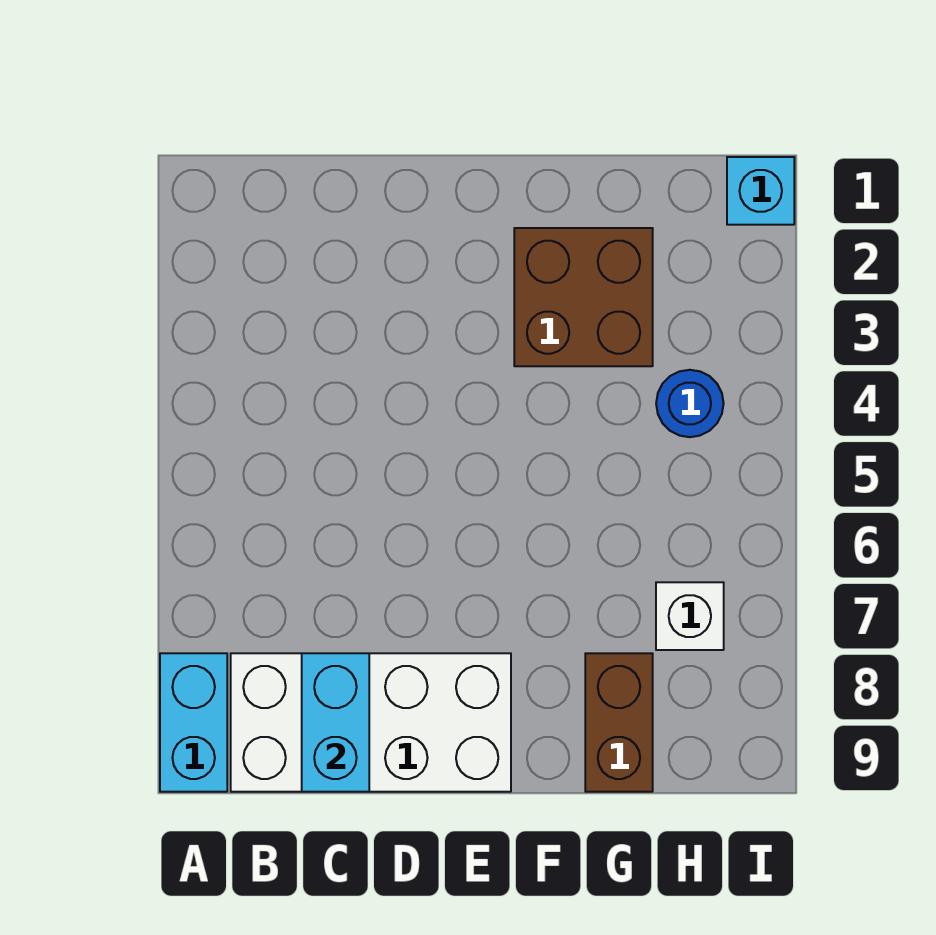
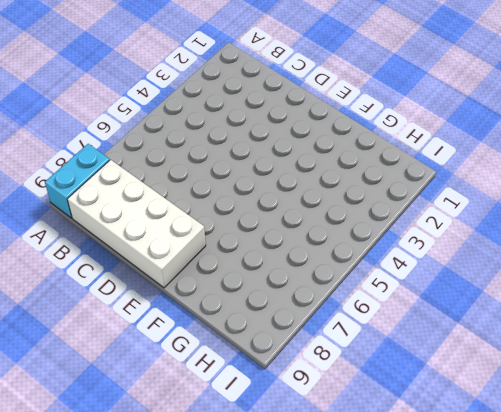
none -> brown brick F2:G3 level 1
none -> brown brick G8:G9 level 1

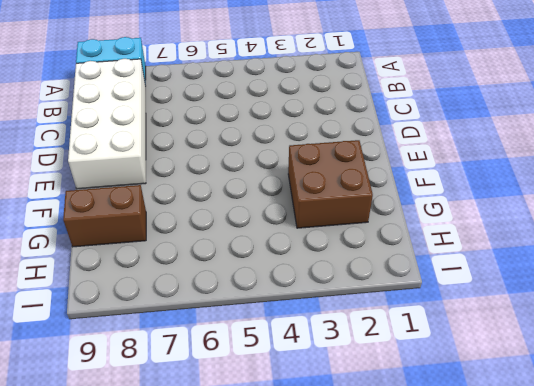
none -> blue round brick H4 level 1
none -> white brick H7 level 1

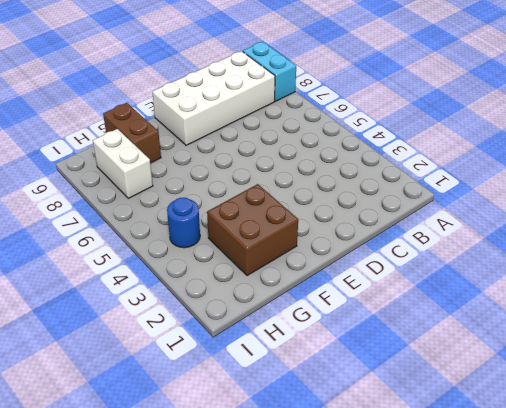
white brick H7:H8 level 1 -> white brick H7 level 1
none -> cyan brick I1 level 1
none -> cyan brick C8:C9 level 2

